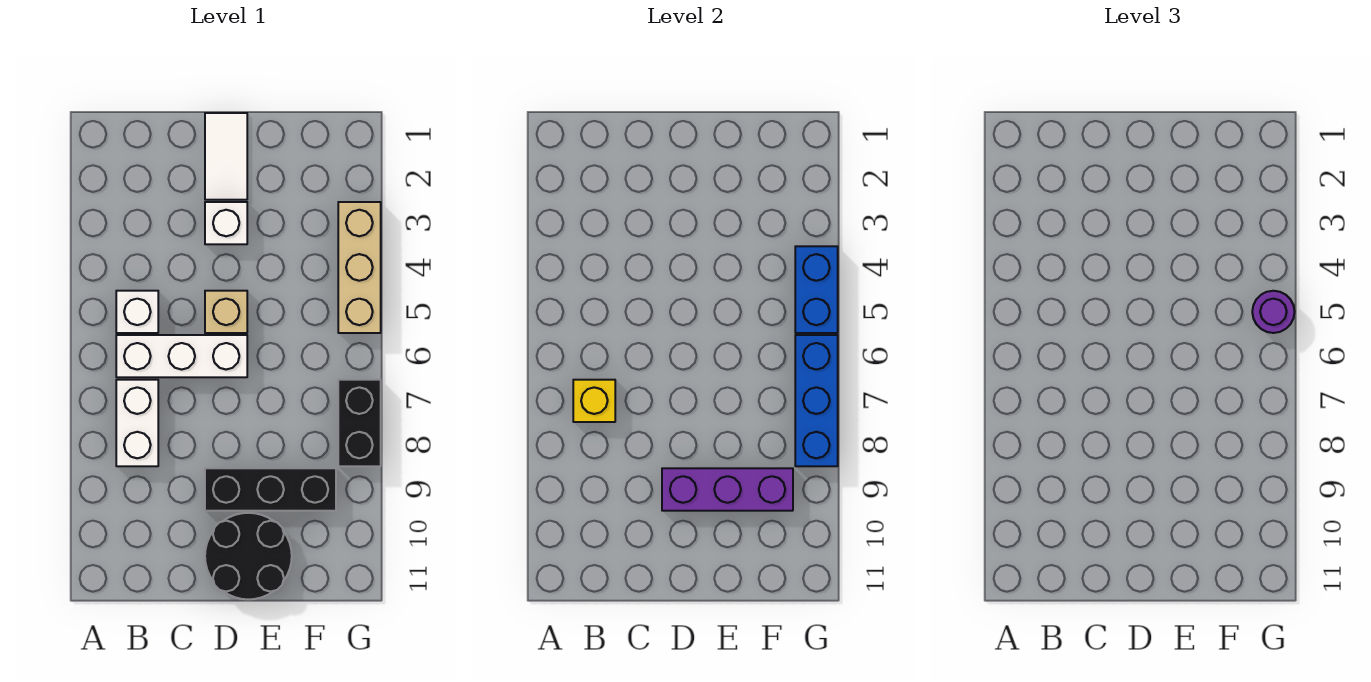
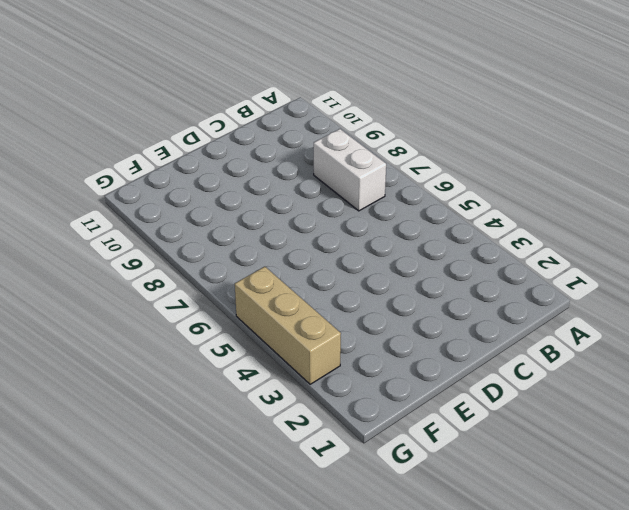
none -> white brick B5 level 1
none -> white brick B6:D6 level 1
none -> white tile D1:D2 level 1

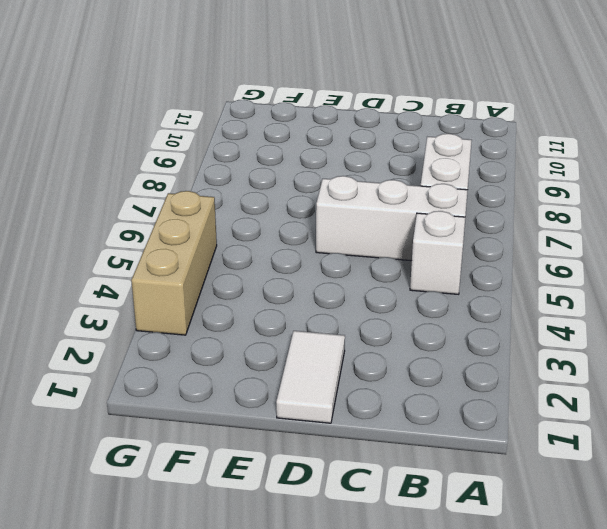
none -> white brick D3 level 1
none -> tan brick D5 level 1
none -> black brick D9:F9 level 1

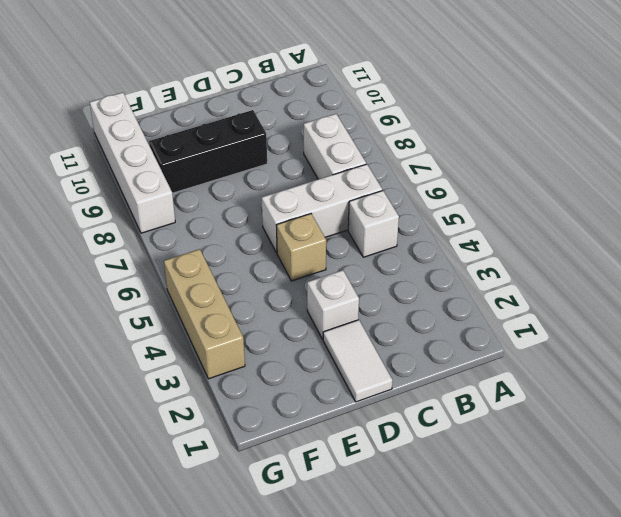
white brick G8:G11 level 1 -> black brick G7:G8 level 1
none -> black round brick D10:E11 level 1
none -> yellow brick B7 level 2
none -> purple brick D9:F9 level 2

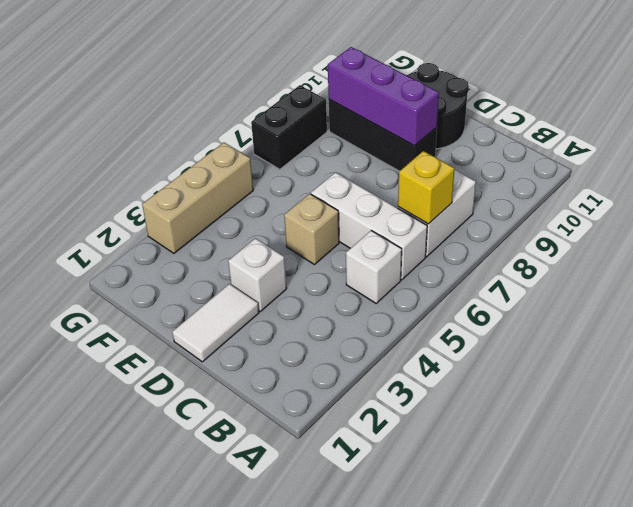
none -> blue brick G4:G5 level 2
none -> blue brick G6:G8 level 2
none -> purple round brick G5 level 3

